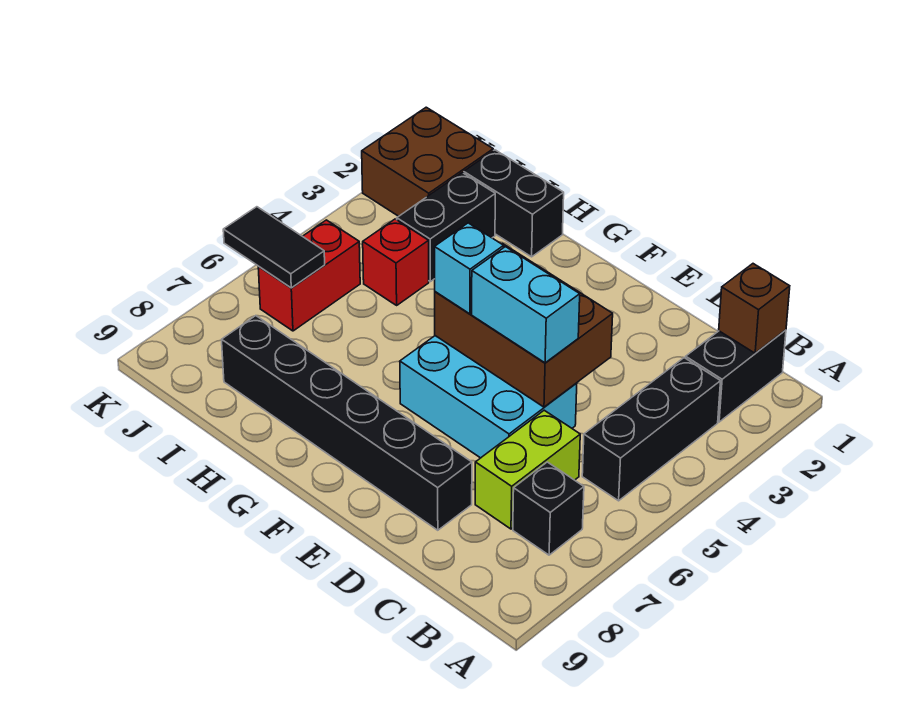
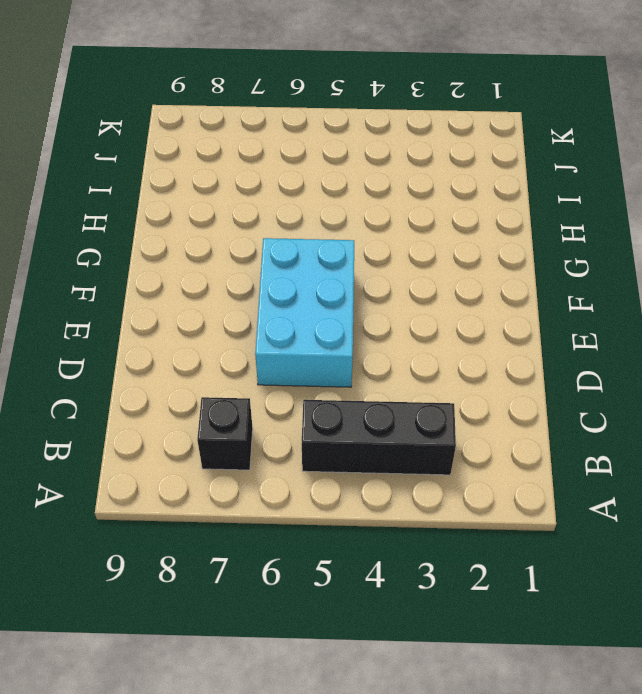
none -> black brick B1:B2 level 1
none -> lime brick C6:C7 level 1
none -> black brick D8:I8 level 1

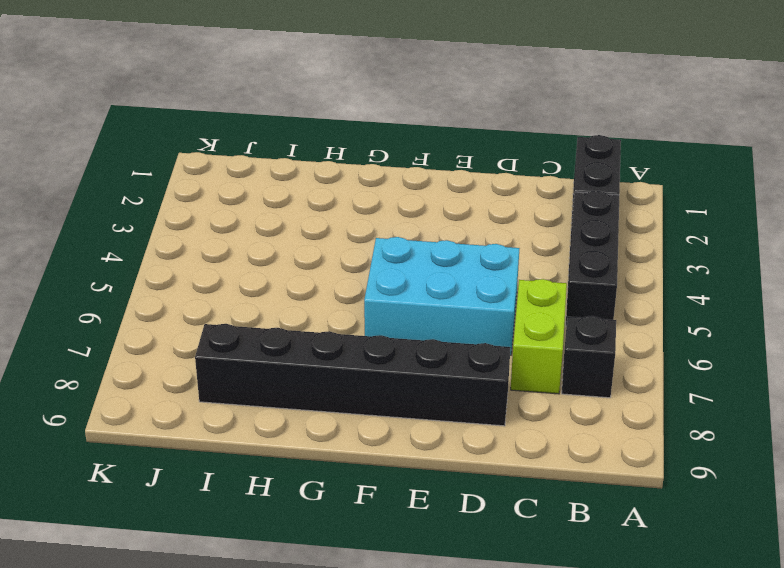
none -> black brick H1:I1 level 1
none -> black brick I2:I3 level 1
none -> red brick I4 level 1

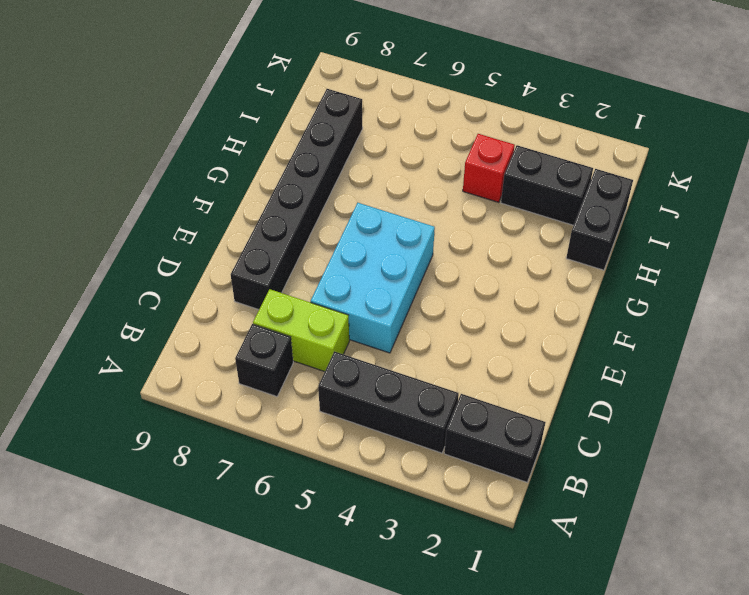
none -> brown brick J1:K2 level 1
none -> red brick J5:J6 level 1
none -> brown brick B1 level 2

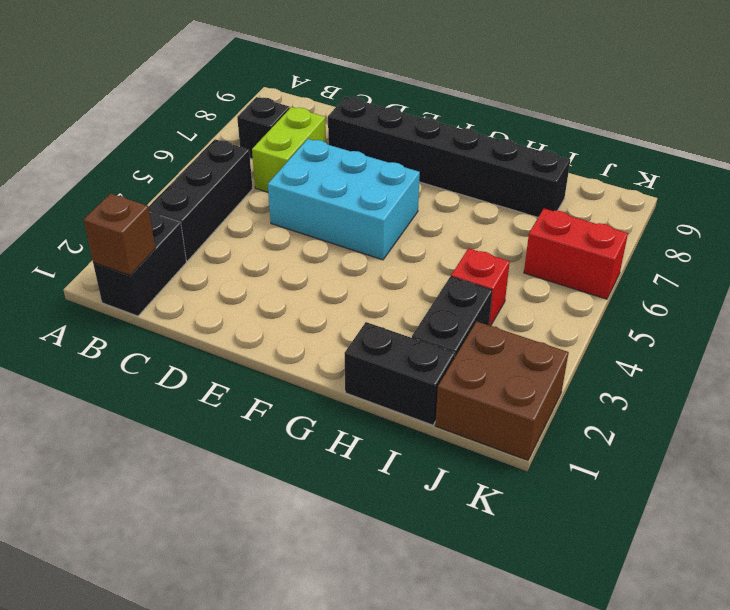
red brick J6:K6 level 1 -> red brick J5:J6 level 1
none -> brown brick D4:F5 level 2
none -> black tile J6:K6 level 2
none -> cyan brick D5:E5 level 3

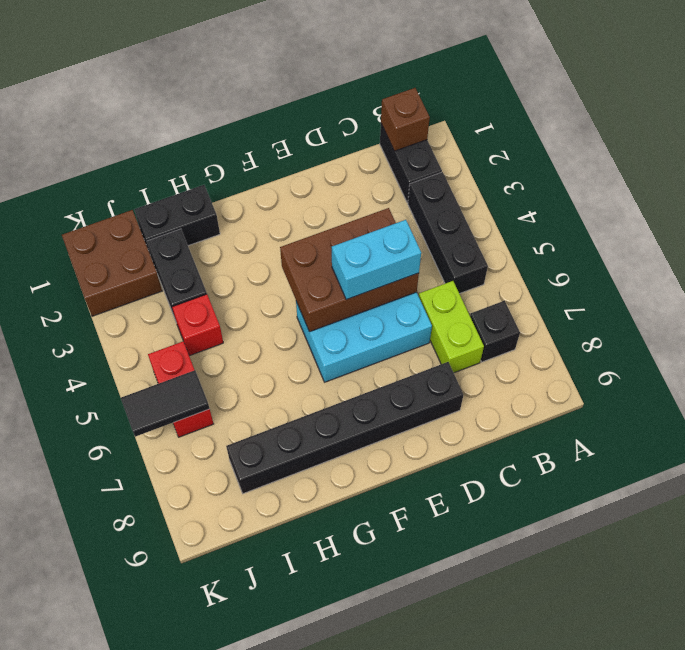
none -> cyan brick F5 level 3

